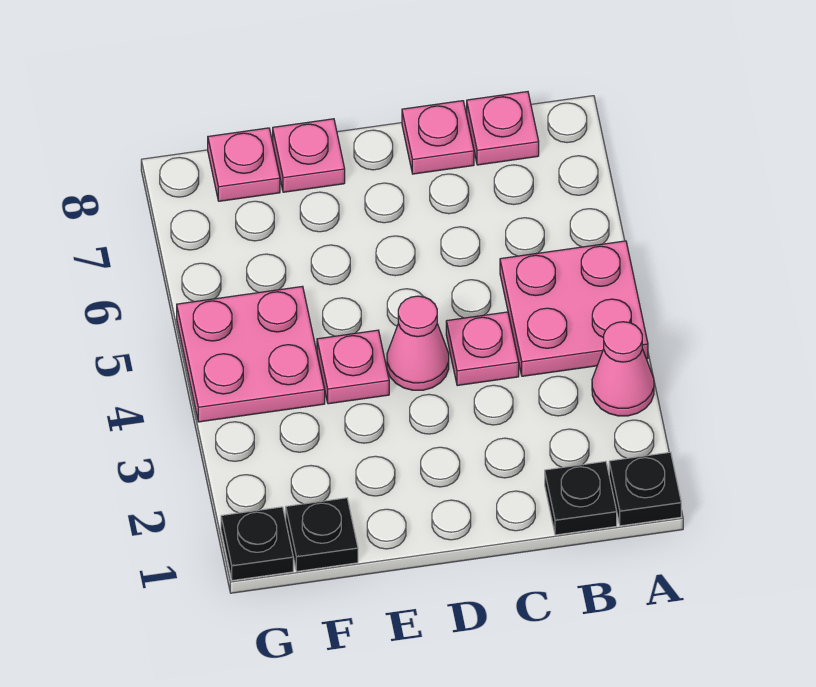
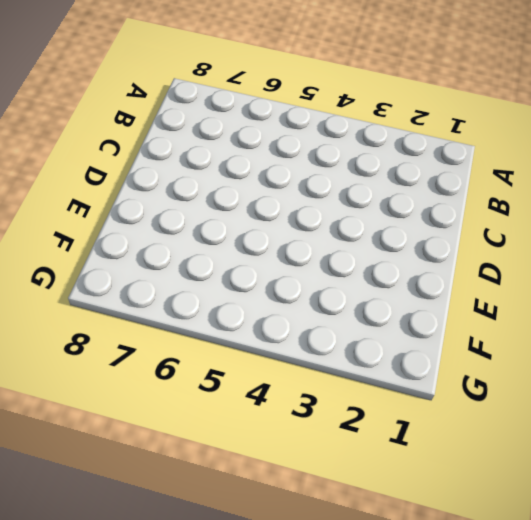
none -> black plate A1 level 1
none -> pink cone A3 level 1
none -> pink plate A4:B5 level 1

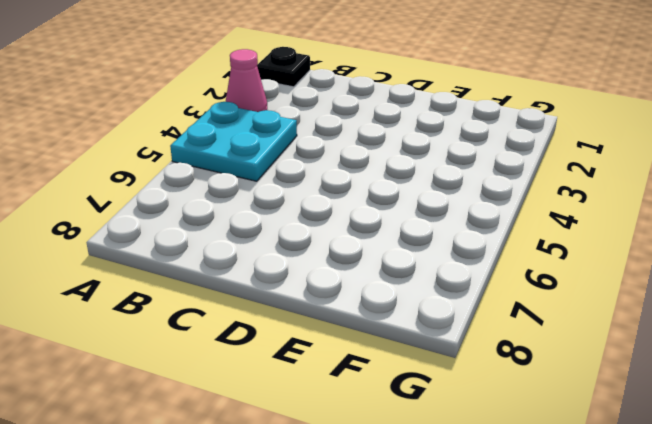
cyan plate A4:B5 level 1 -> pink plate A4:B5 level 1
none -> black plate B1 level 1
none -> pink plate B8 level 1
none -> pink plate C4 level 1

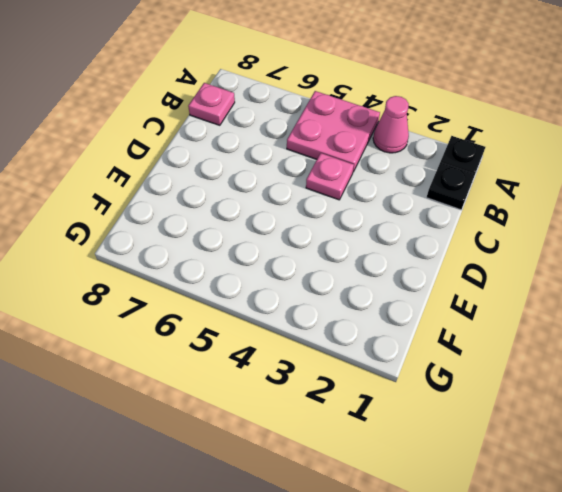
none -> pink plate C8 level 1
none -> pink cone D4 level 1
none -> pink plate E4 level 1

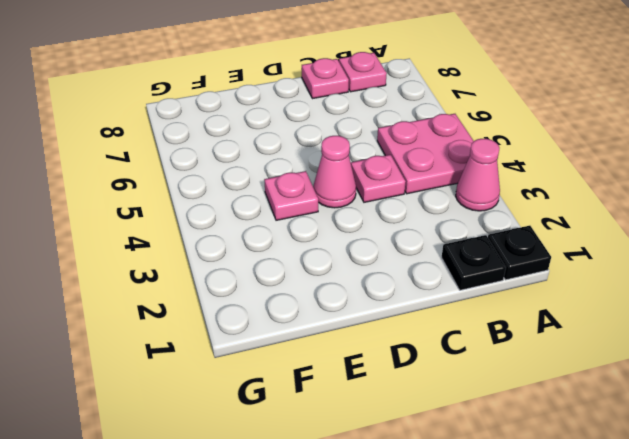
none -> pink plate E8 level 1
none -> black plate F1 level 1
none -> pink plate F4:G5 level 1

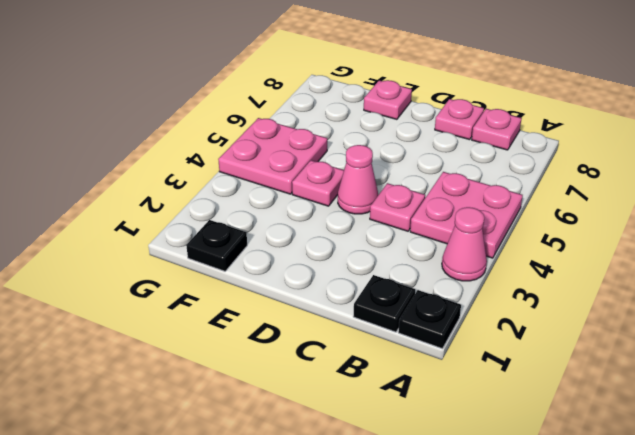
none -> pink plate F8 level 1
none -> black plate G1 level 1

